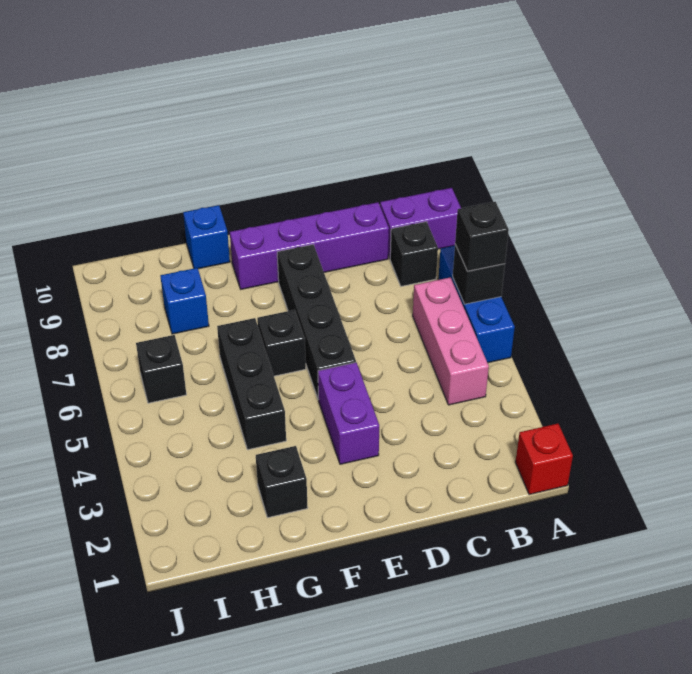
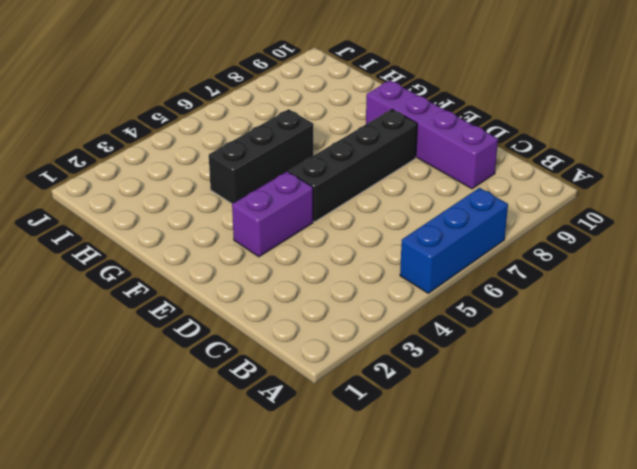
none -> red brick A1 level 1
none -> purple brick A9:B9 level 1
none -> pink brick B4:B6 level 1

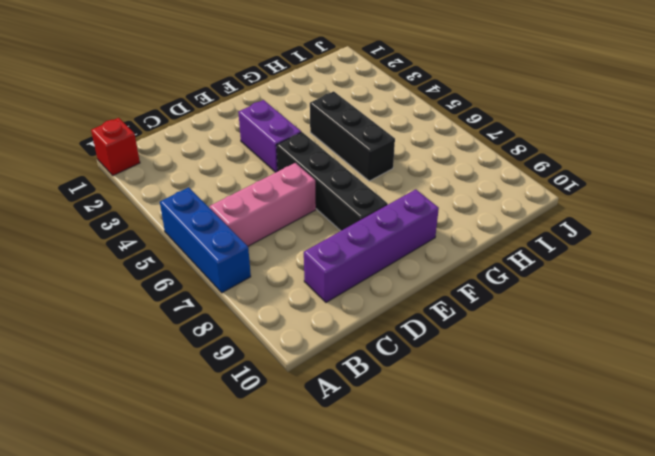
pink brick B6:D6 level 1 -> pink brick B4:B6 level 1
none -> purple brick A9:B9 level 1
none -> black brick B8 level 1
none -> black brick F6 level 1

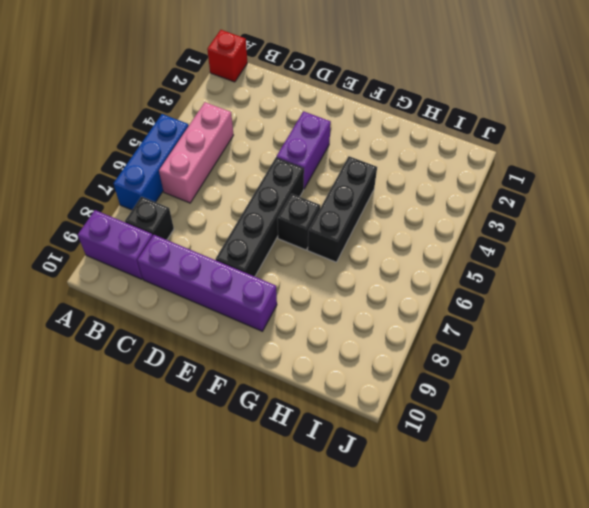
none -> black brick G2 level 1
none -> blue brick G10 level 1
none -> blue brick H8 level 1

